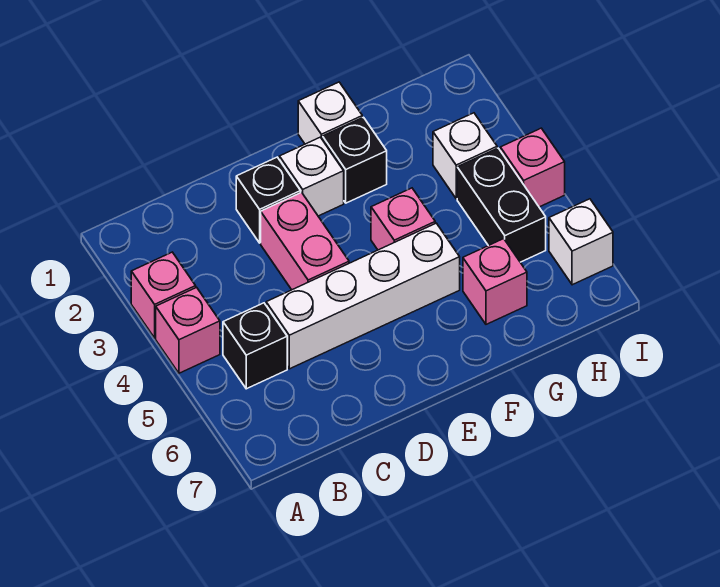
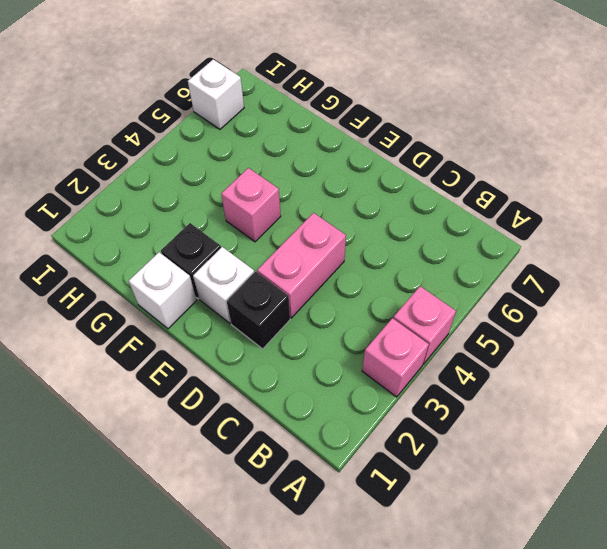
none -> black brick B5 level 1
none -> white brick C5:F5 level 1
none -> pink brick G6 level 1

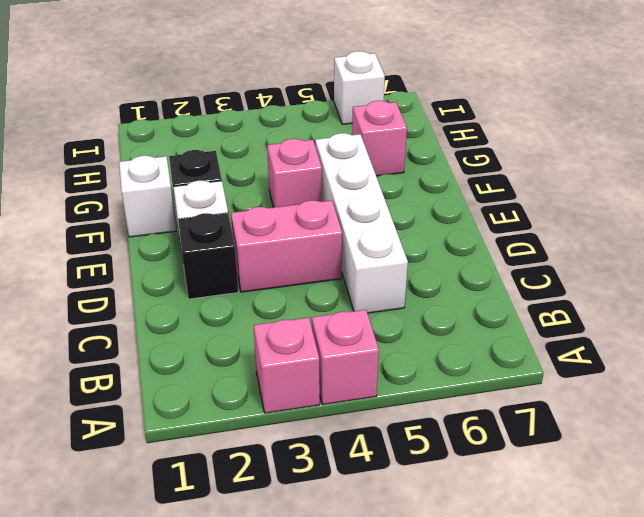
none -> black brick B5 level 1
none -> white brick H3 level 1
none -> black brick H4:H5 level 1

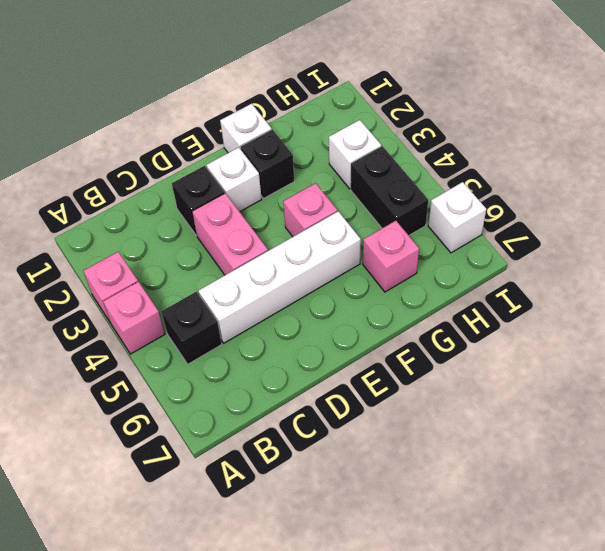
none -> pink brick I4 level 1

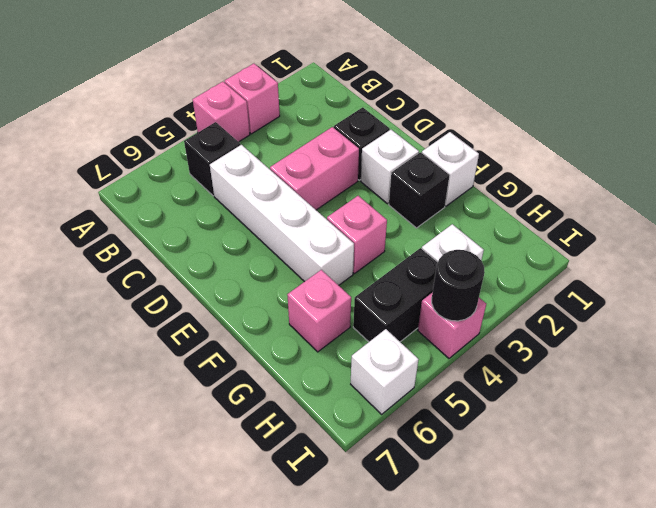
black round brick I4 level 2 -> none

